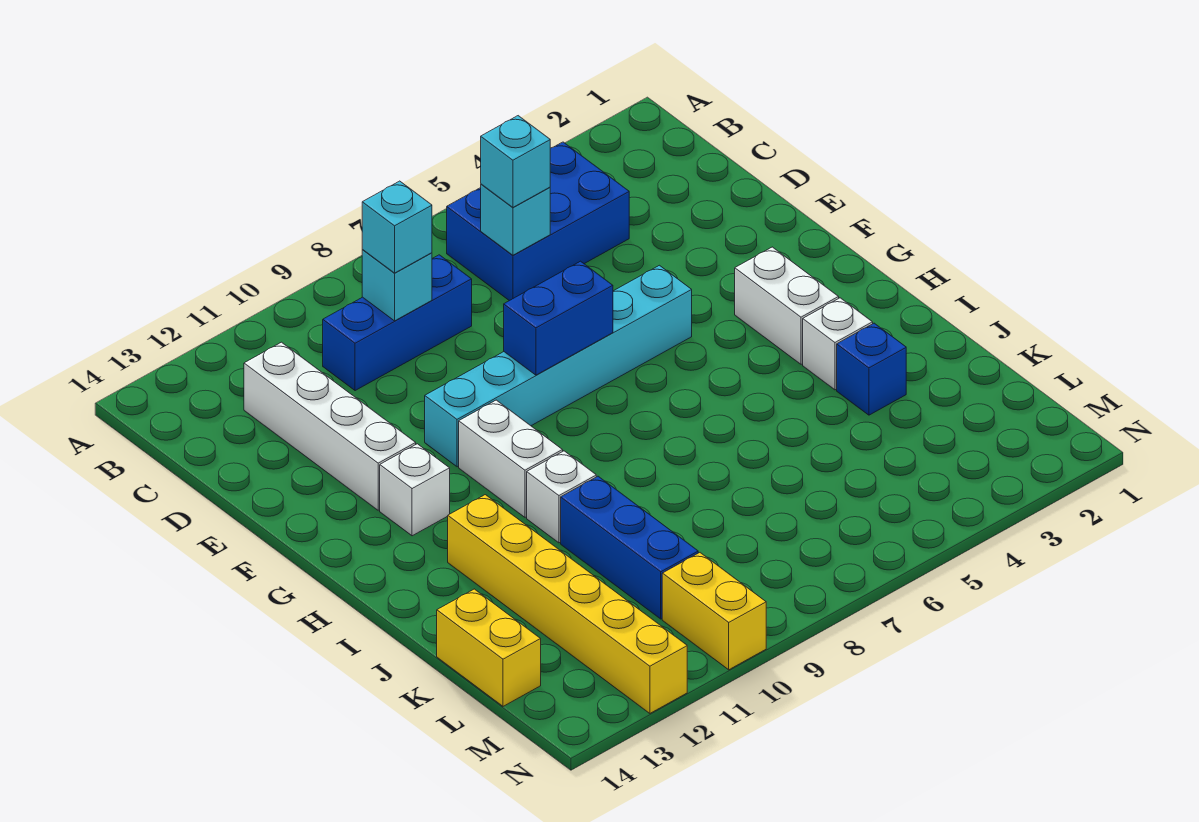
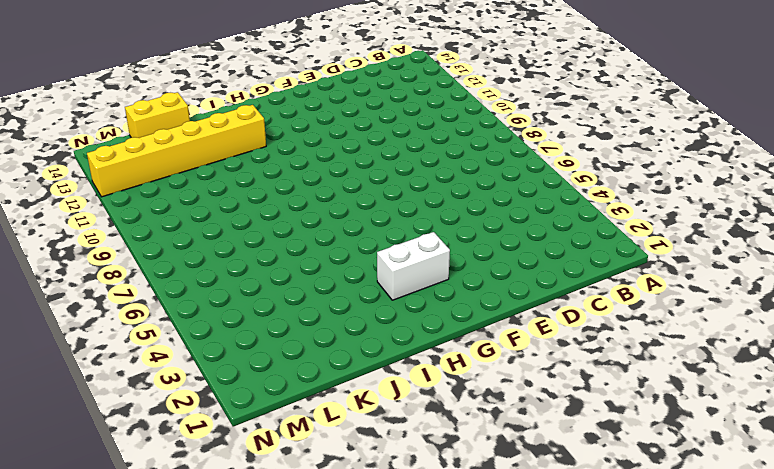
none -> blue brick B4:C6 level 1
none -> blue brick C8:C10 level 1
none -> white brick C12:F12 level 1

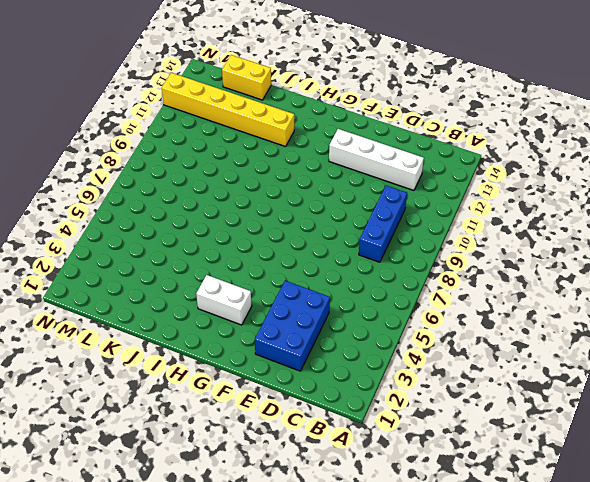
blue brick D2:E4 level 1 -> blue brick B4:C6 level 1
none -> cyan brick F5:F10 level 1
none -> white brick G10:H10 level 1
none -> white brick G12 level 1

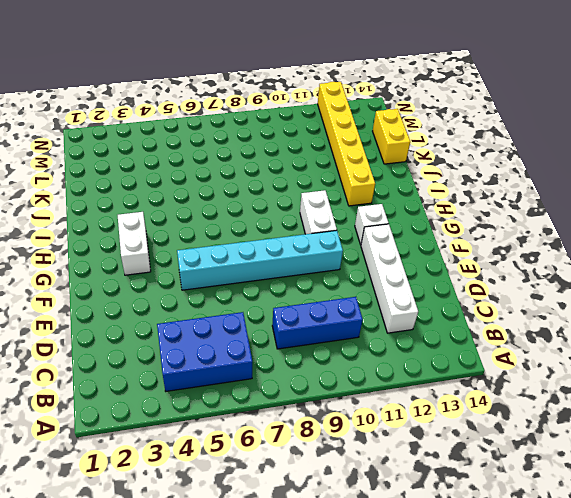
none -> white brick I3 level 1
none -> white brick I10 level 1
none -> blue brick J3 level 1

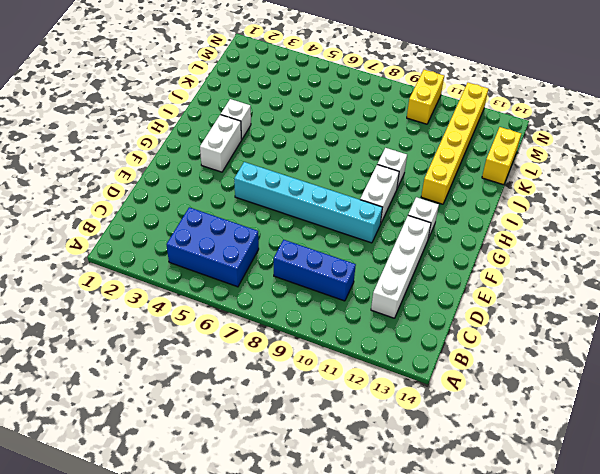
none -> blue brick J3 level 1
none -> blue brick J10:L10 level 1
none -> cyan brick C6 level 2

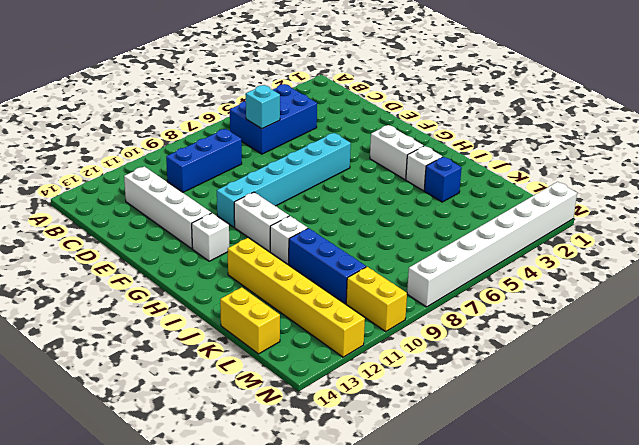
white brick N1:N8 level 1 -> none
none -> cyan brick C9 level 2
none -> blue brick F7:F8 level 2
none -> cyan brick C6 level 3

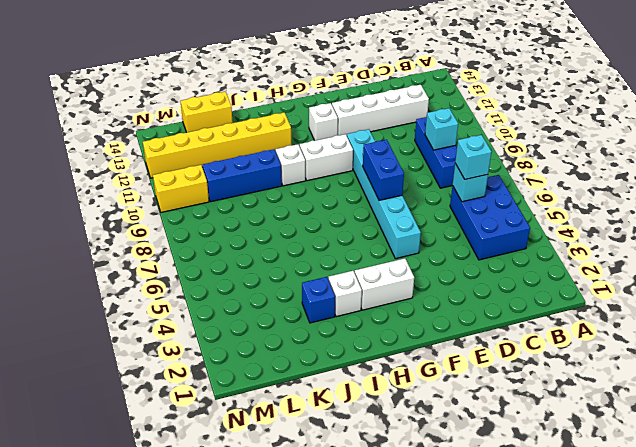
none -> cyan brick C9 level 3

